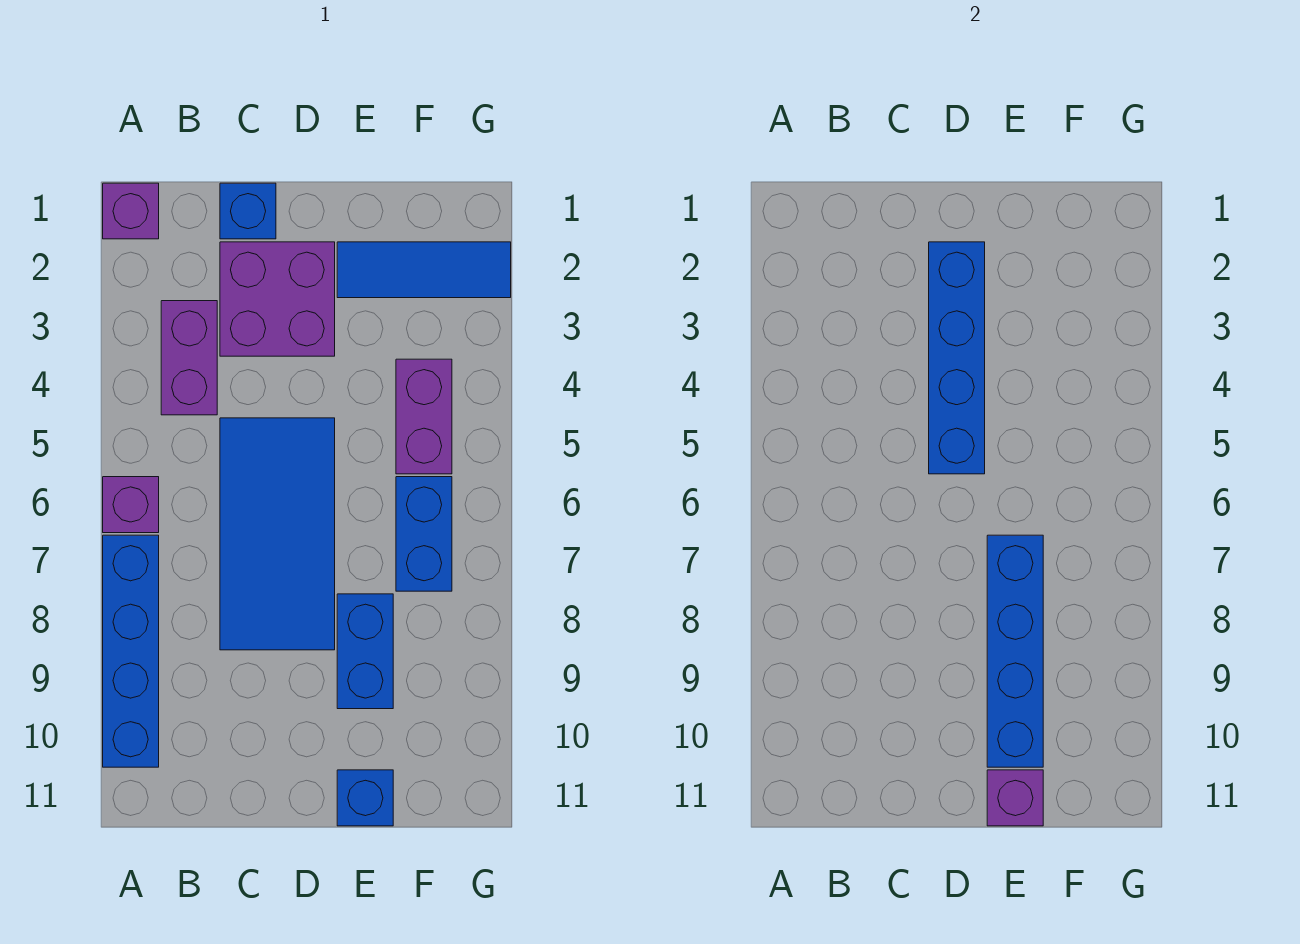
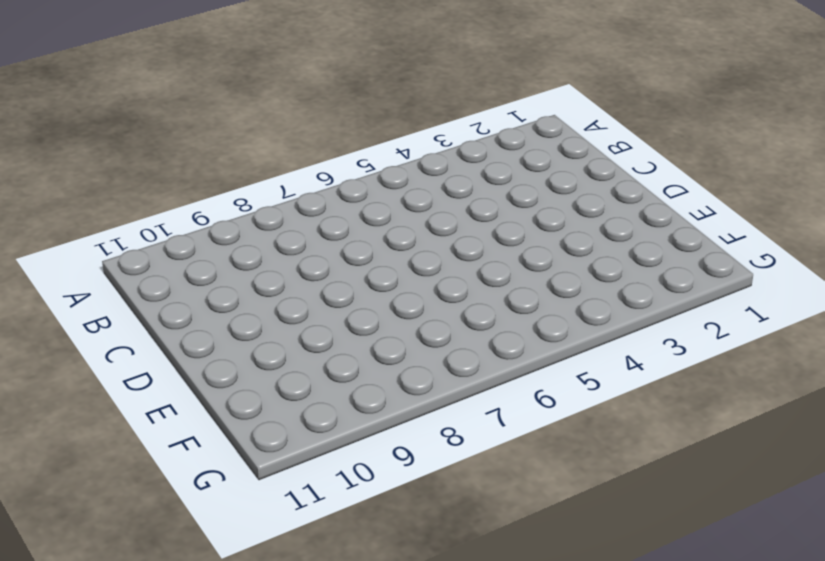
none -> purple brick A1 level 1
none -> purple brick A6 level 1
none -> blue brick A7:A10 level 1

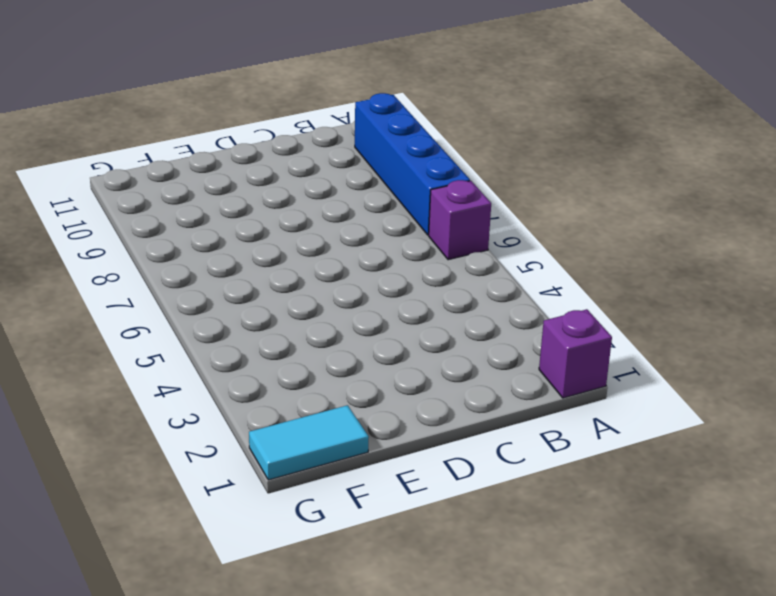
cyan tile F1:G1 level 1 -> none
none -> purple brick B3:B4 level 1
none -> blue brick C1 level 1
none -> purple brick C2:D3 level 1

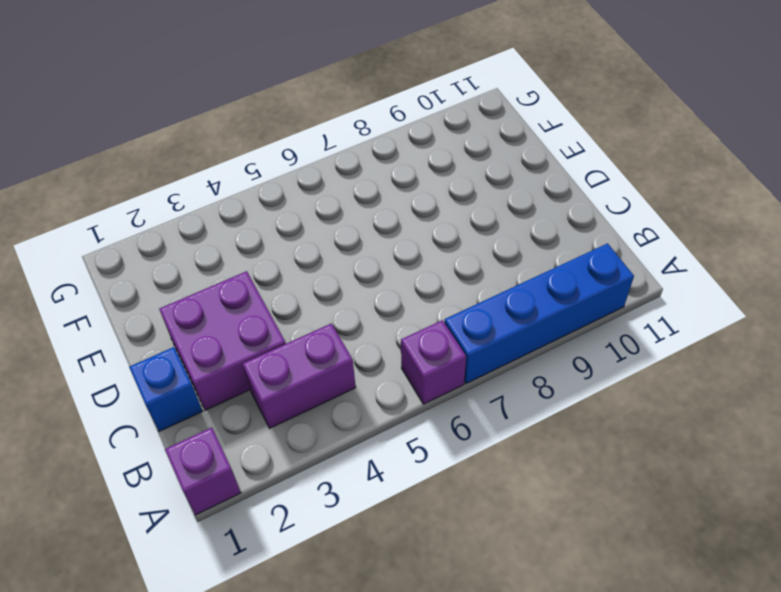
none -> blue tile C5:D8 level 1
none -> blue tile E2:G2 level 1
none -> blue brick E8:E9 level 1

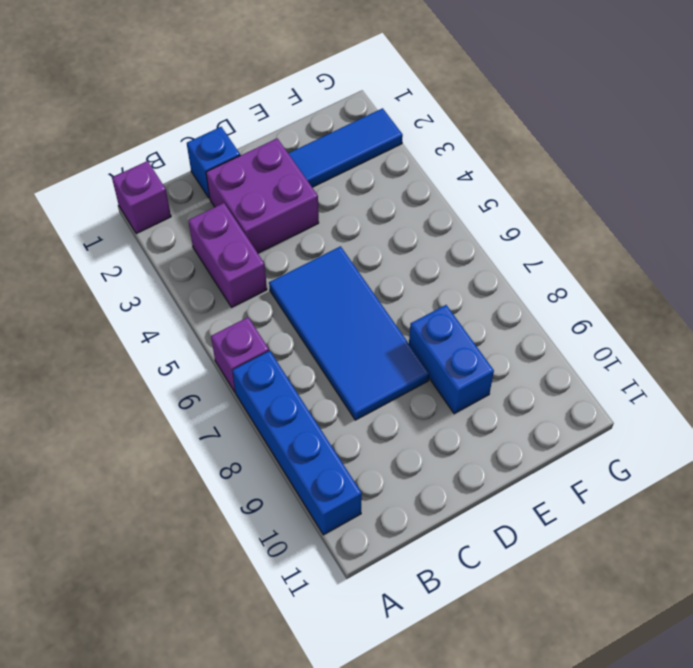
none -> blue brick E11 level 1
none -> purple brick F4:F5 level 1
none -> blue brick F6:F7 level 1

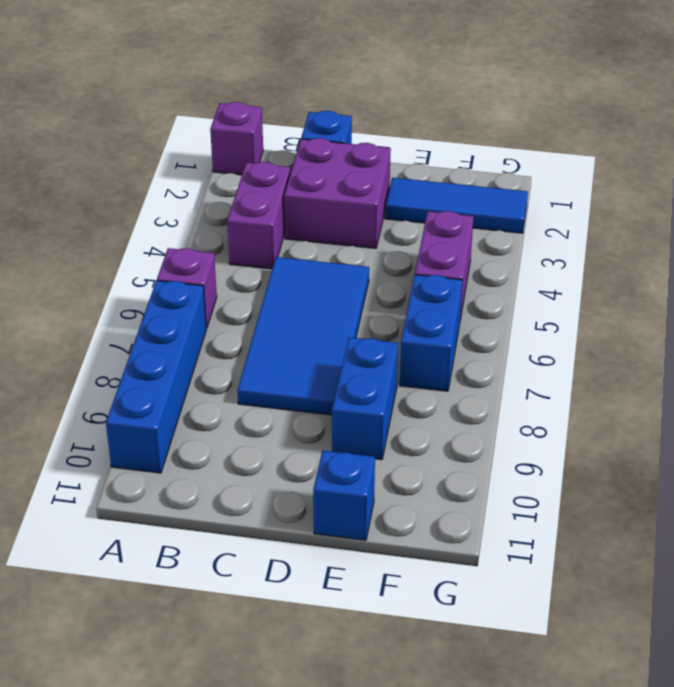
none -> blue brick D2:D5 level 2
none -> blue brick E7:E10 level 2
none -> purple brick E11 level 2

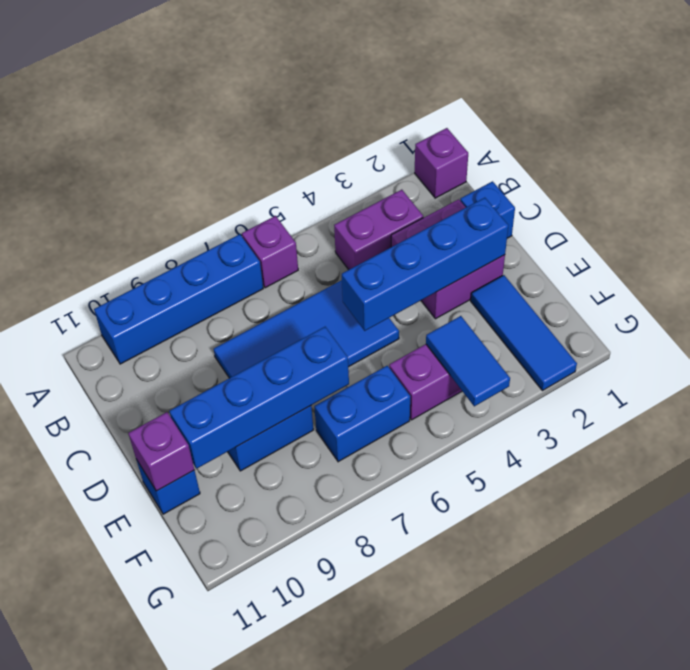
blue tile F4:G4 level 2 -> none

